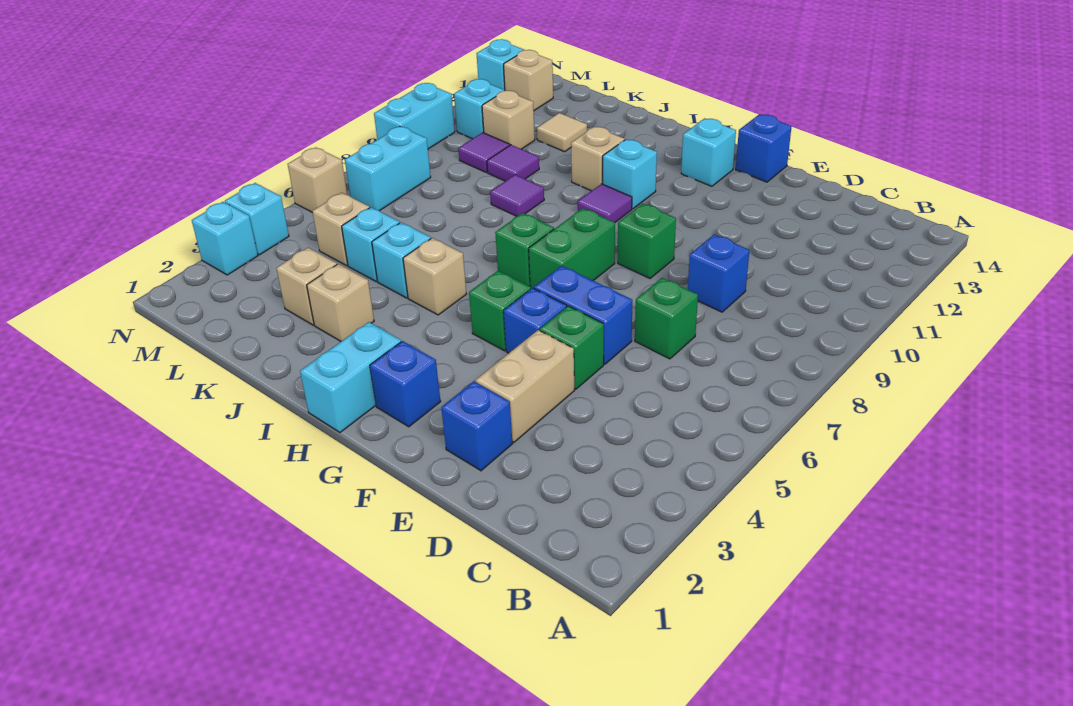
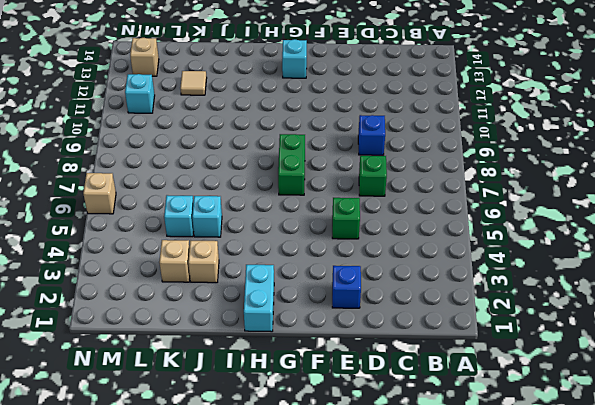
none -> tan brick E3:E4 level 1
none -> blue brick E6:F6 level 1
none -> blue brick F5 level 1
none -> green brick F9 level 1

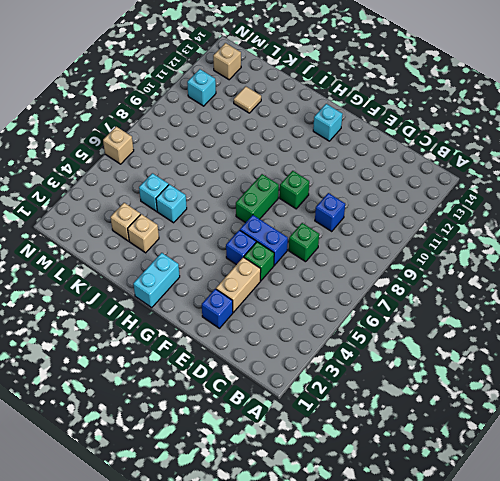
none -> blue brick F14 level 1
none -> blue brick G2 level 1
none -> green brick G5 level 1
none -> green brick H7 level 1

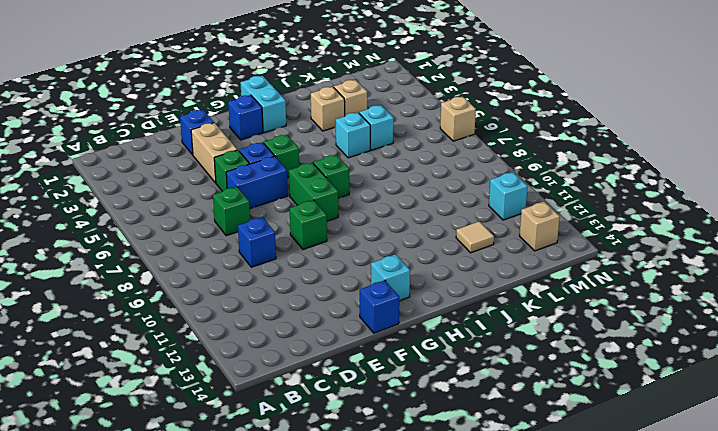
none -> purple tile H10 level 1
none -> cyan brick H11 level 1
none -> tan brick I5 level 1
none -> tan brick I11 level 1

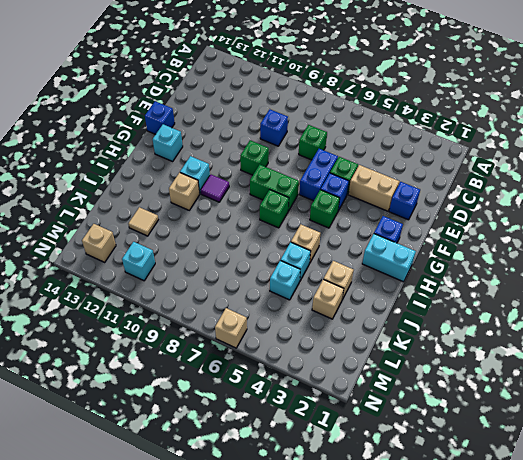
none -> purple tile J9 level 1
none -> purple tile K10 level 1
none -> tan brick L5 level 1
none -> purple tile L10 level 1

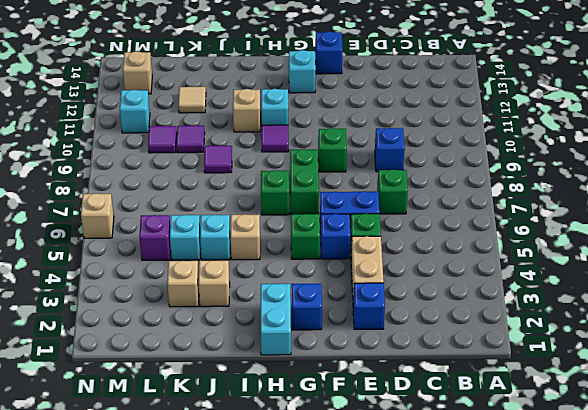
purple brick L5 level 1 -> tan brick L5 level 1
none -> tan brick L11 level 1
none -> cyan brick M7:M8 level 1
none -> cyan brick N3 level 1
none -> cyan brick N4 level 1

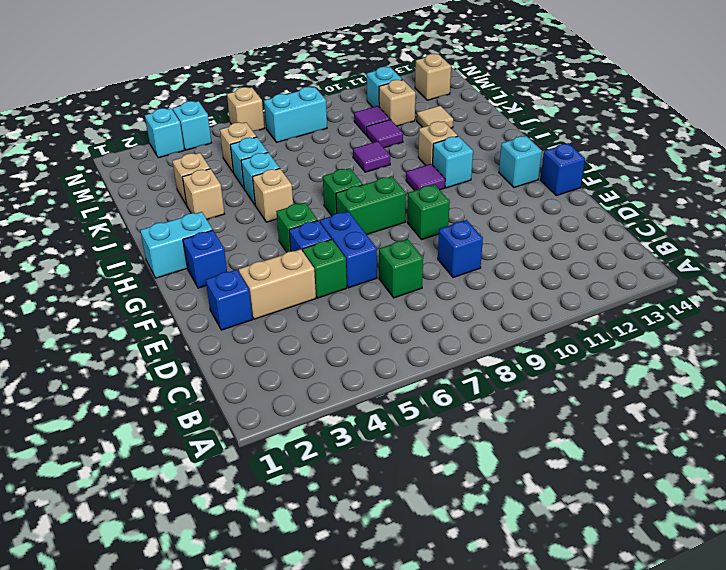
none -> cyan brick N9:N10 level 1
none -> cyan brick N13 level 1

